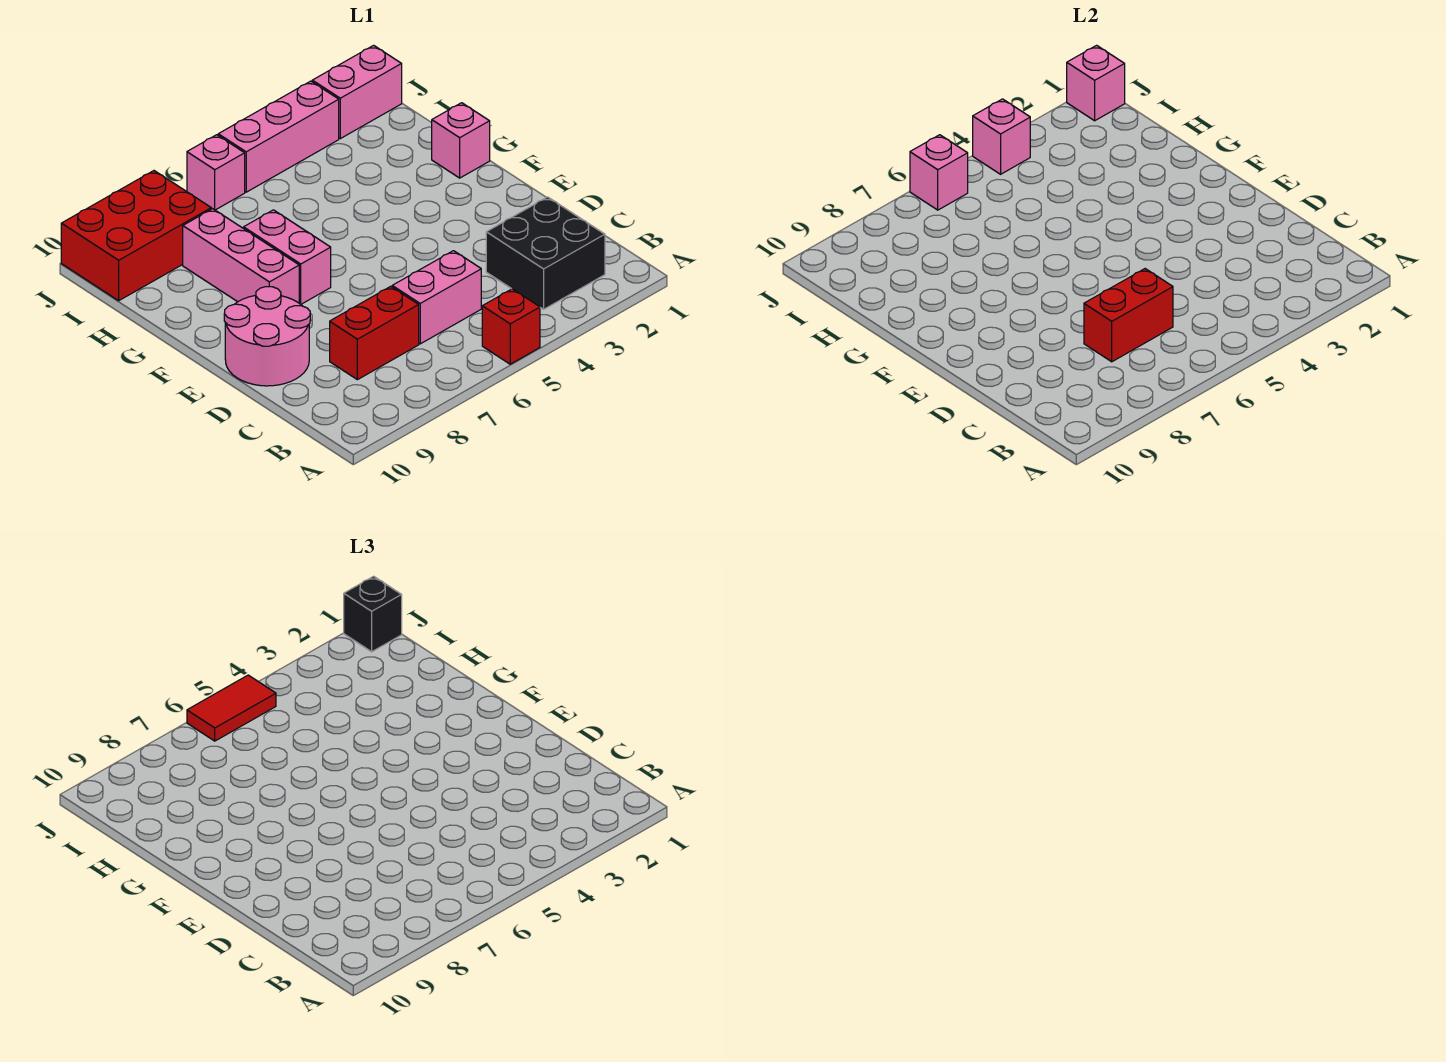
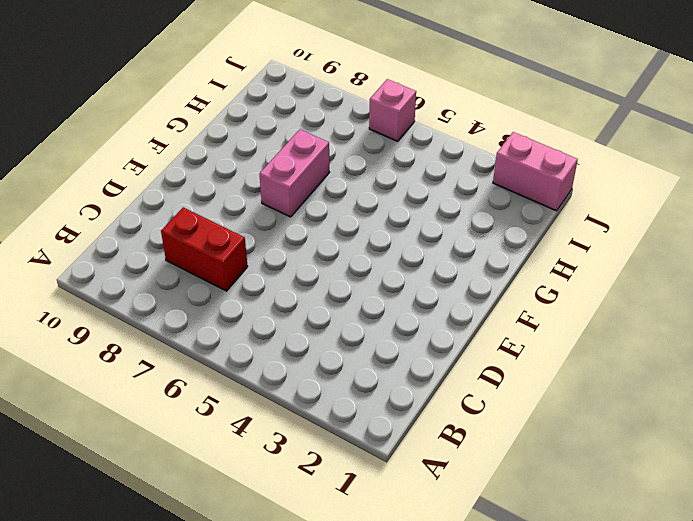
none -> red brick A5 level 1
none -> black brick B2:C3 level 1
none -> pink brick C5:C6 level 1

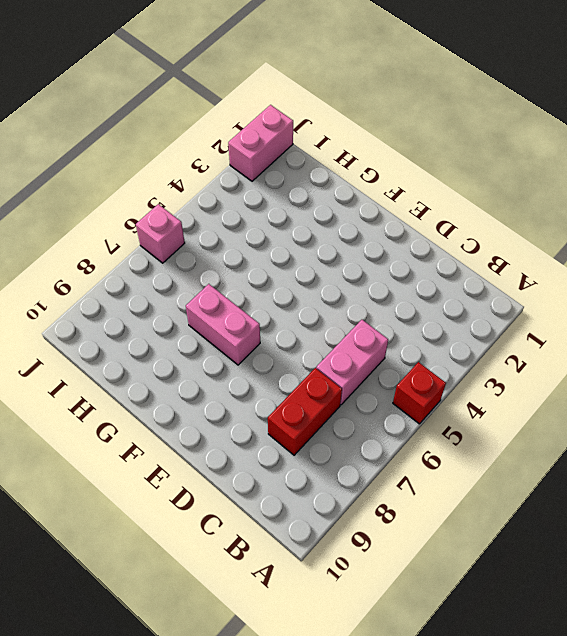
none -> black brick B2:C3 level 1
none -> pink round brick D9:E10 level 1
none -> pink brick F8:H8 level 1

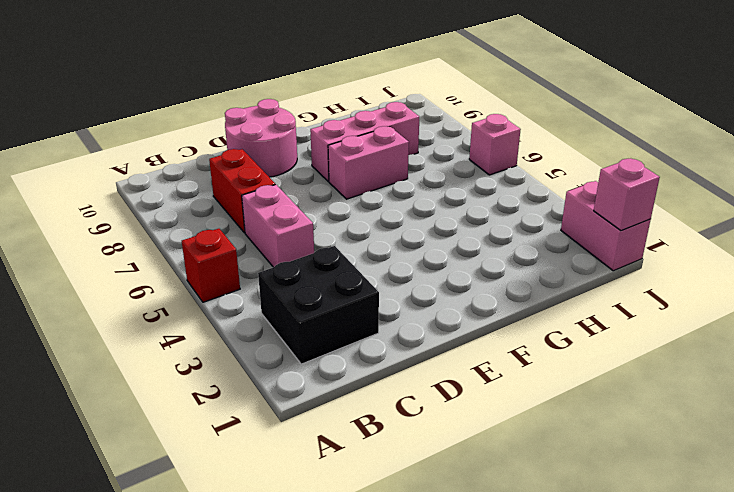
none -> pink brick G1 level 1
none -> red brick I8:J10 level 1
none -> pink brick J3:J5 level 1

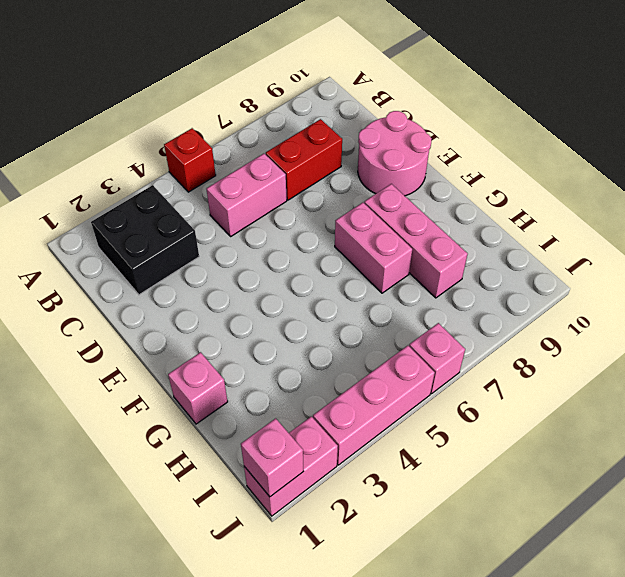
none -> red brick I8:J10 level 1
none -> red brick C6:C7 level 2
none -> pink brick J4 level 2

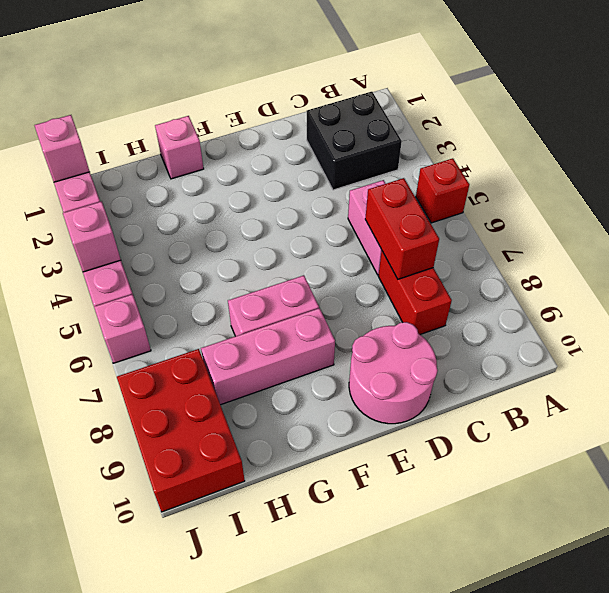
none -> pink brick J6 level 2
none -> black brick J1 level 3
none -> red tile J5:J6 level 3

